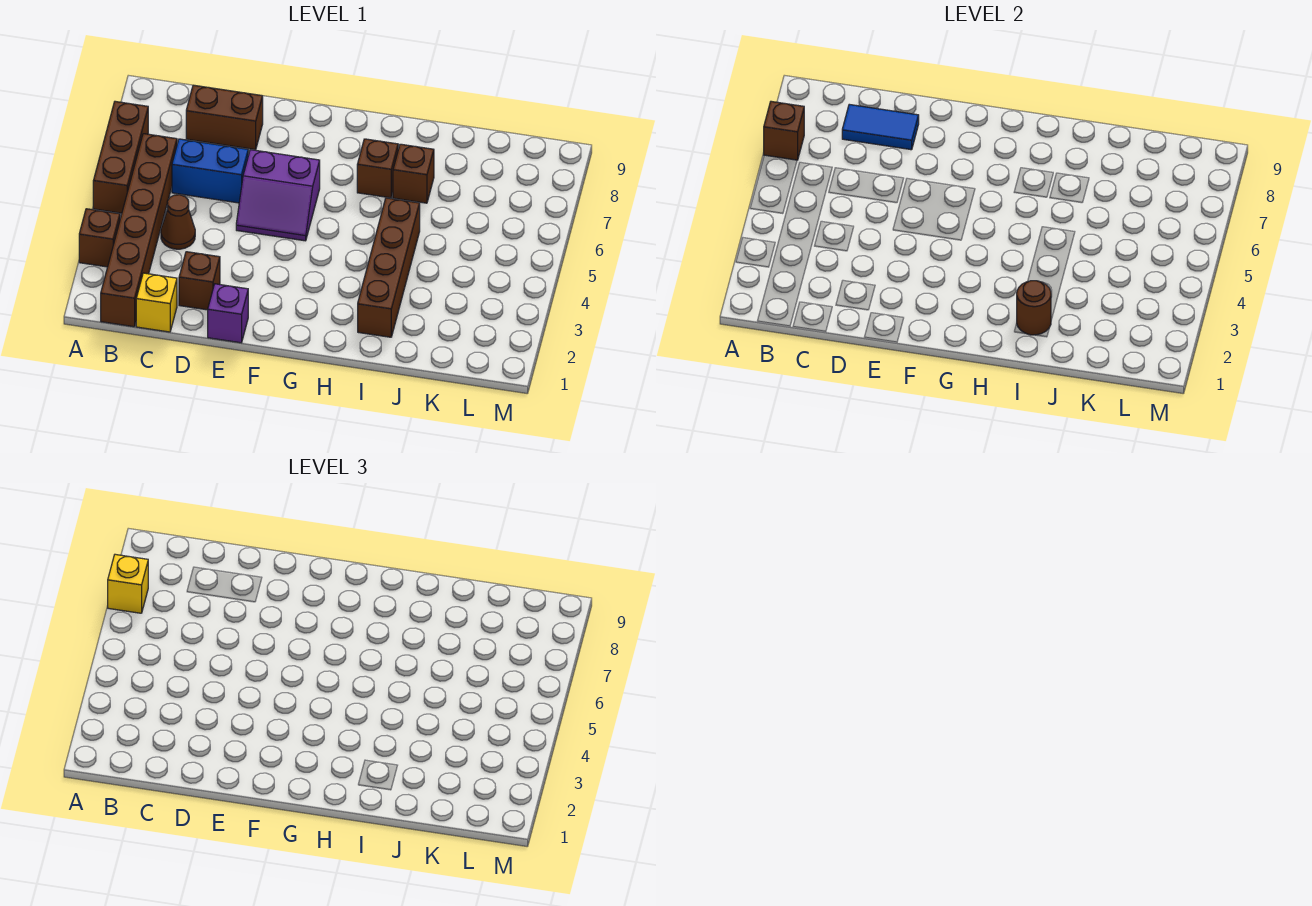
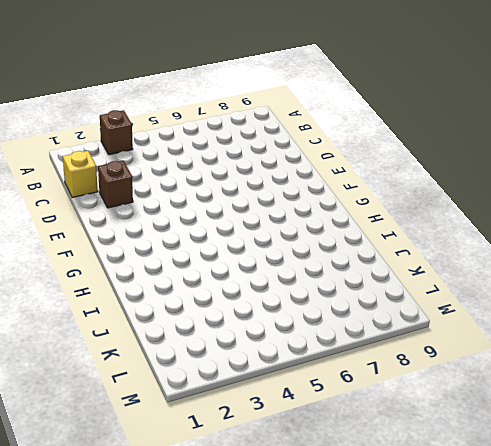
none -> brown brick A5:A7 level 1
none -> brown brick B1:B6 level 1
none -> brown cone C4 level 1

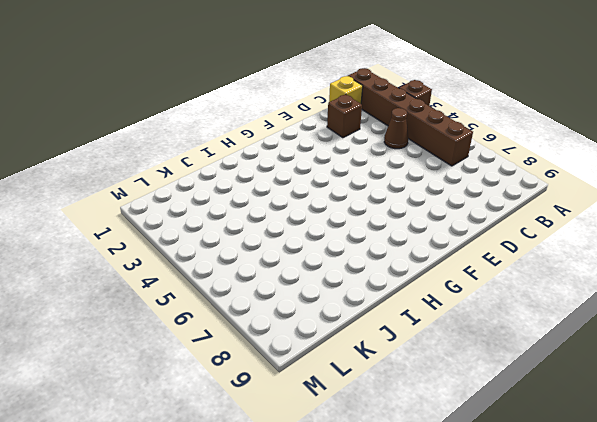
none -> brown brick A5:A7 level 1
none -> blue brick C6:D6 level 1
none -> brown brick C8:D8 level 1

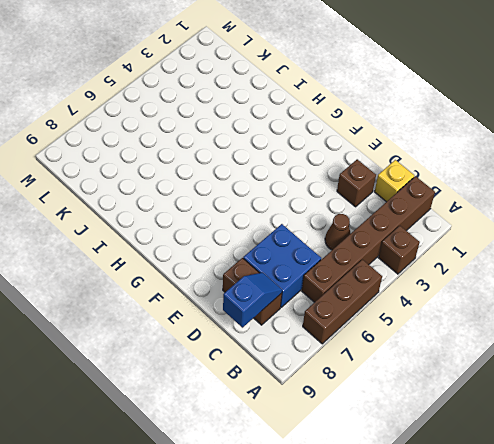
blue brick C6:D7 level 1 -> blue brick C6:D6 level 1
blue slope C8:C9 level 2 top 9 -> blue tile C8:D8 level 2
none -> purple brick E1 level 1
none -> purple slope E5:F6 level 1 top 6
none -> brown brick H7 level 1

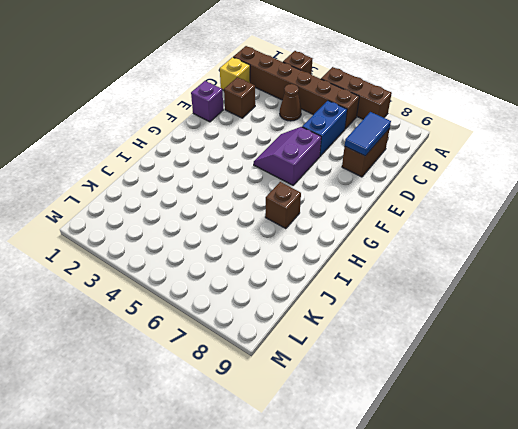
none -> brown brick I2:I5 level 1
none -> brown brick I7 level 1
none -> brown brick A7 level 2

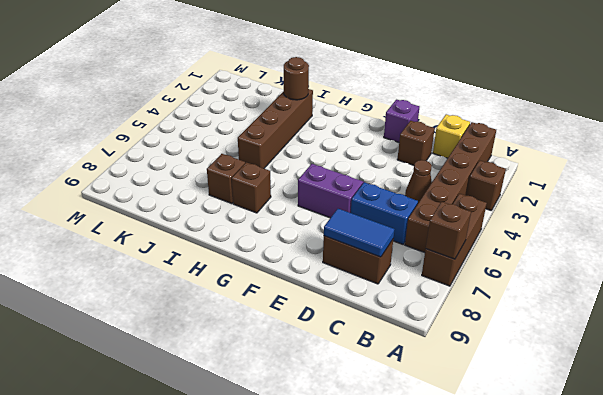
none -> yellow brick A7 level 3

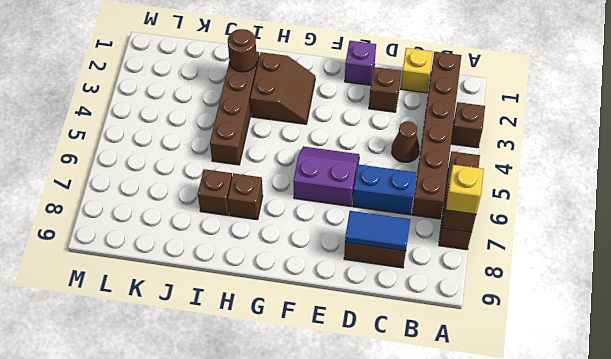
brown slope G2:H3 level 1 top H -> none

